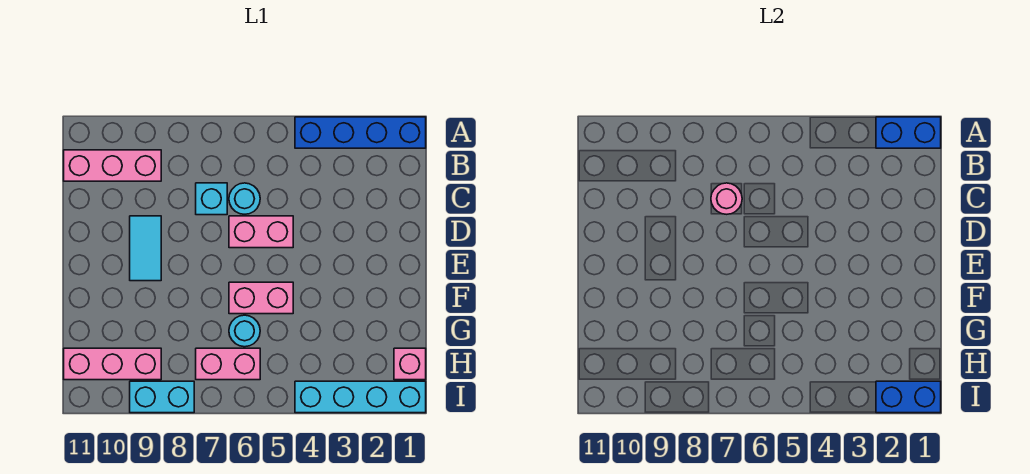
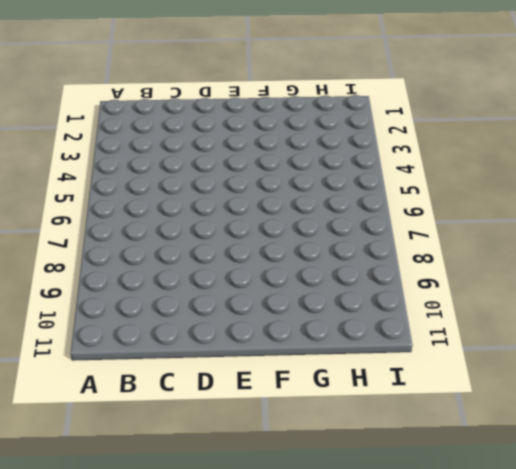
none -> blue brick A1:A4 level 1
none -> pink brick B9:B11 level 1
none -> cyan round brick C6 level 1

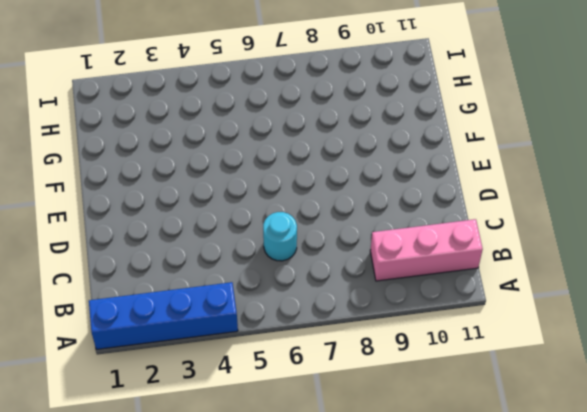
none -> cyan brick C7 level 1
none -> pink brick D5:D6 level 1
none -> cyan tile D9:E9 level 1

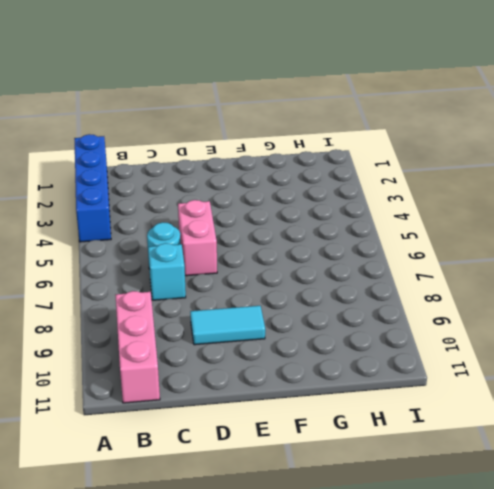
none -> pink brick F5:F6 level 1
none -> cyan round brick G6 level 1
none -> pink brick H1 level 1

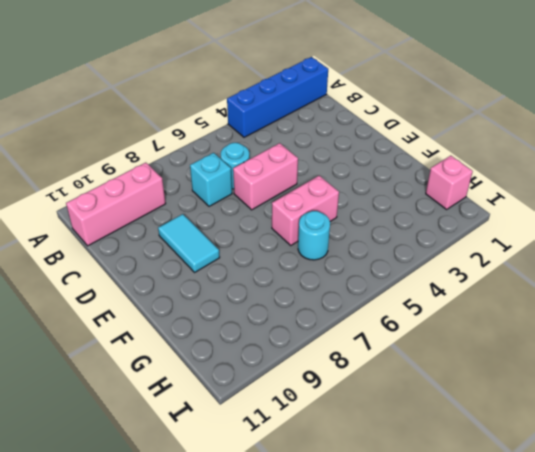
none -> pink brick H6:H7 level 1
none -> pink brick H9:H11 level 1
none -> cyan brick I1:I4 level 1

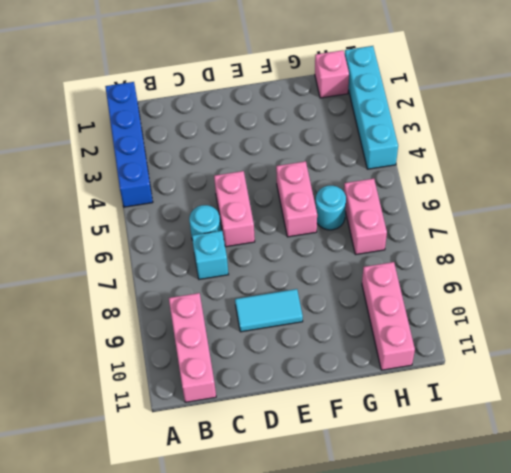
none -> cyan brick I8:I9 level 1
none -> blue brick A1:A2 level 2
none -> pink round brick C7 level 2

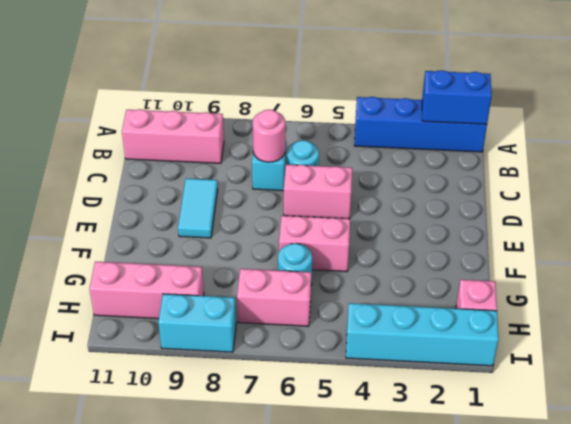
none -> blue brick I1:I2 level 2

